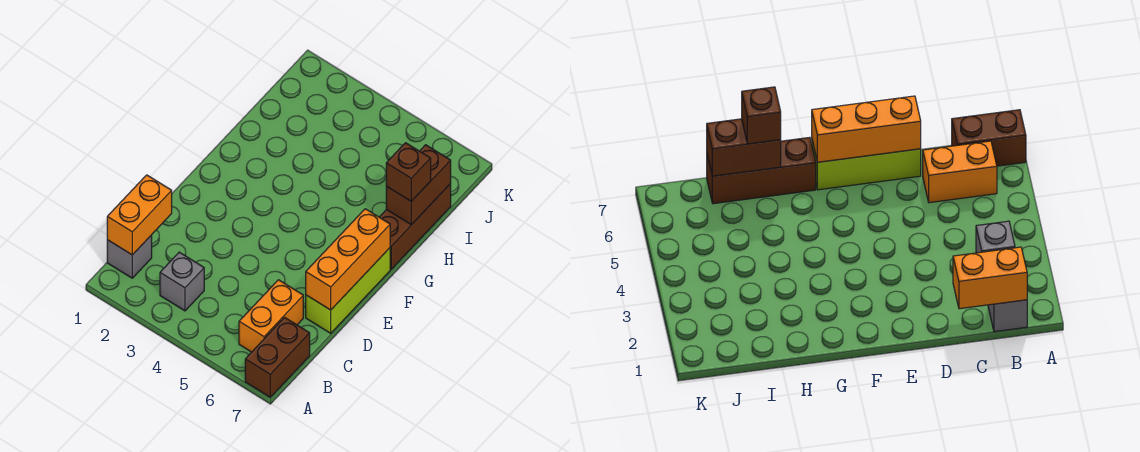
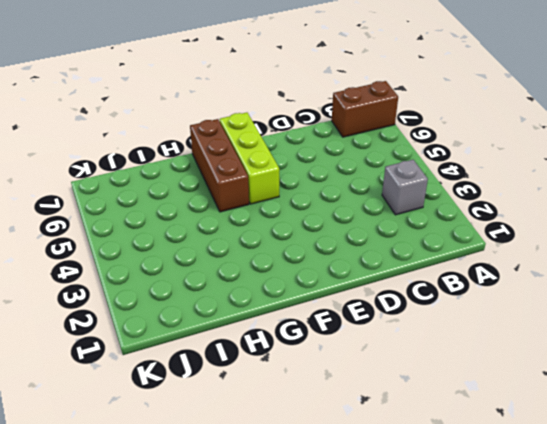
lime brick F5:F7 level 1 -> lime brick D7:F7 level 1
brown brick G5:G7 level 1 -> brown brick G7:I7 level 1
none -> grey brick B1 level 1
none -> orange brick B6:C6 level 1

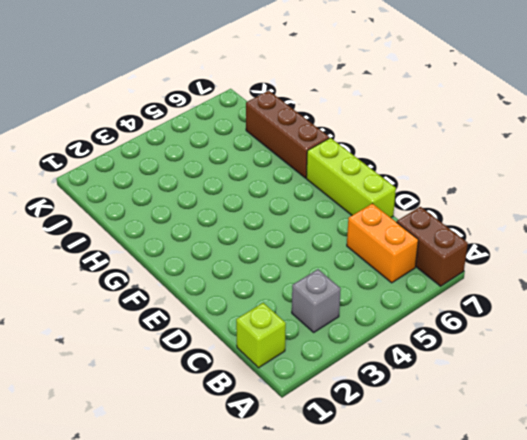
lime brick B1 level 1 -> grey brick B1 level 1
none -> orange brick B1:C1 level 2
none -> orange brick D7:F7 level 2

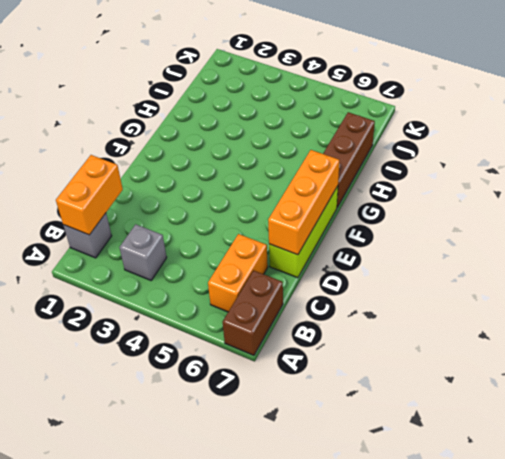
none -> brown brick H7:I7 level 2
none -> brown brick H7 level 3

